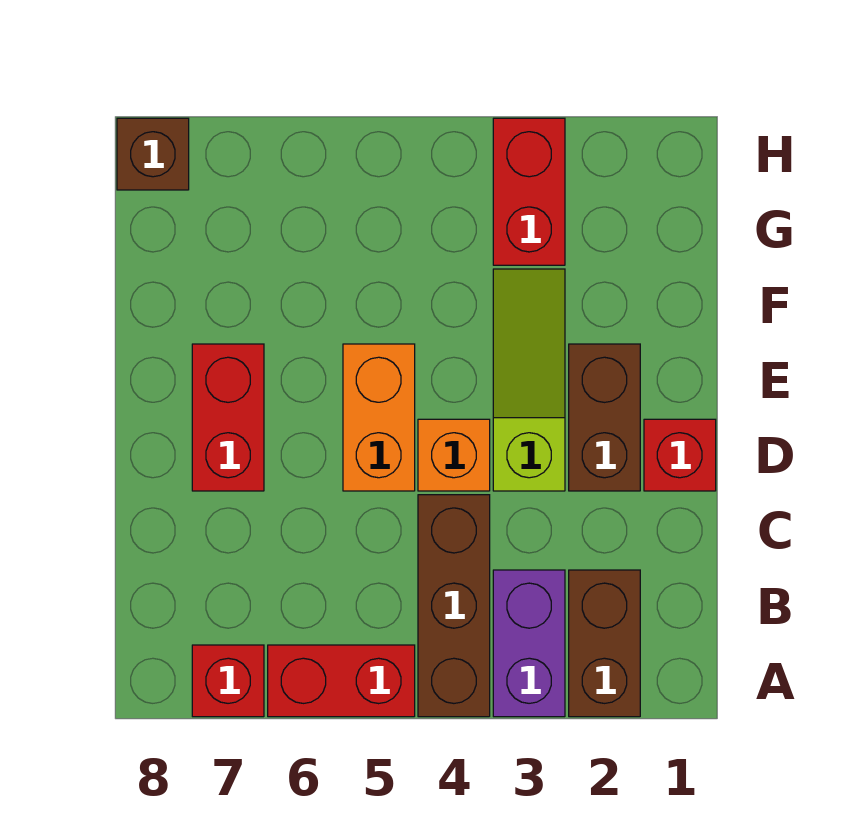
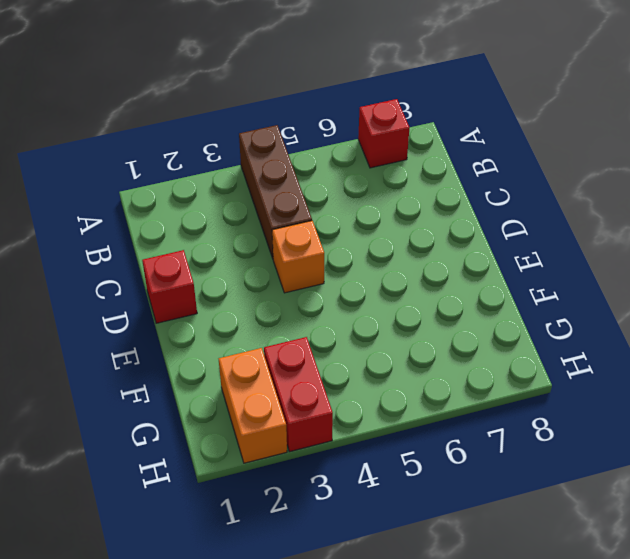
orange brick G2:H2 level 1 -> orange brick D5:E5 level 1
none -> brown brick A2:B2 level 1
none -> purple brick A3:B3 level 1
none -> red brick A5:A6 level 1

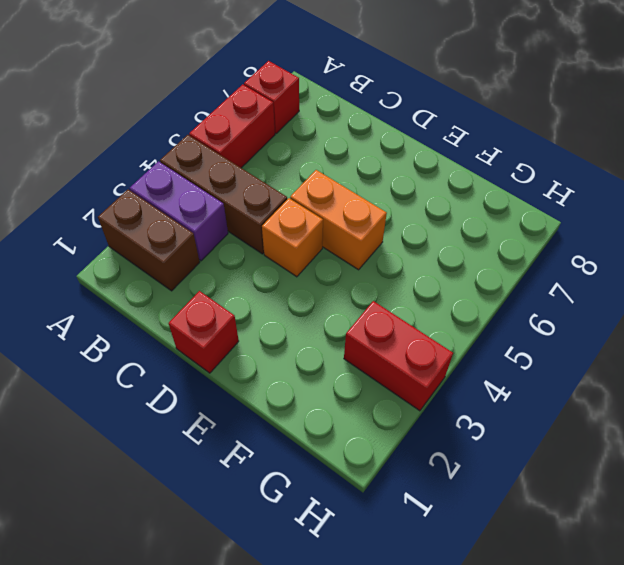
none -> brown brick D2:E2 level 1
none -> lime slope D3:F3 level 1 top D
none -> red brick D7:E7 level 1

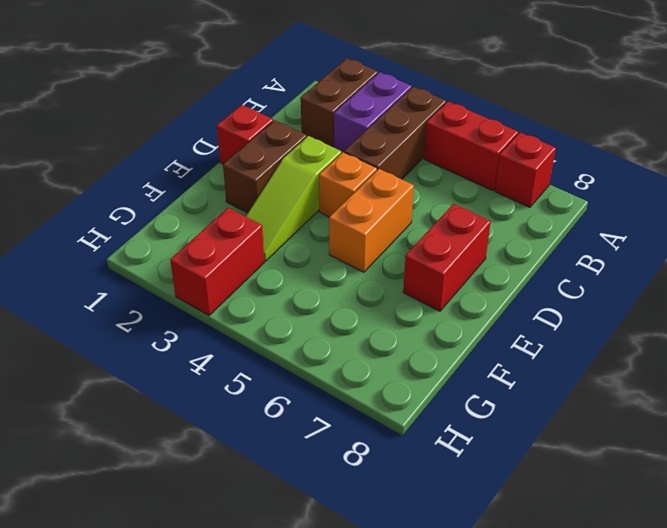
none -> brown brick H8 level 1

